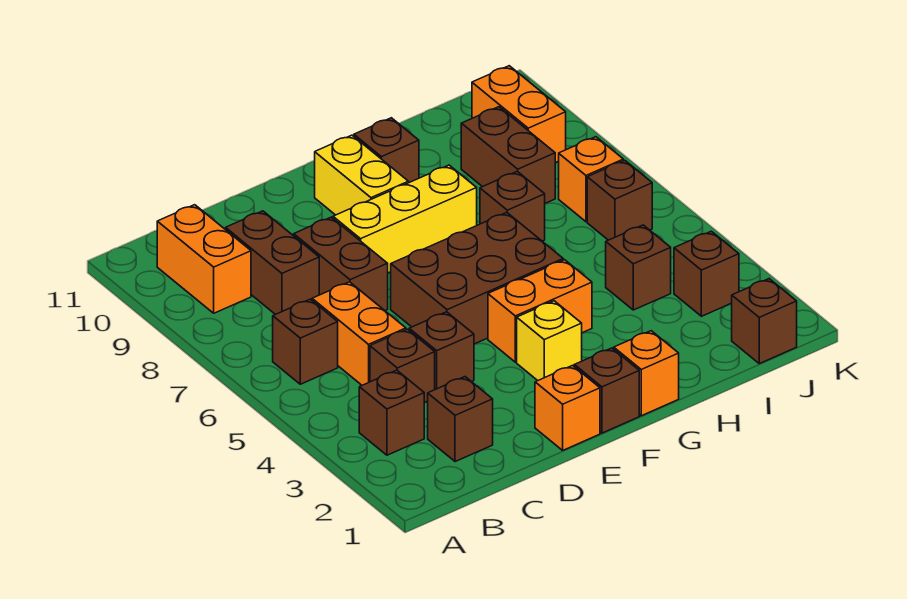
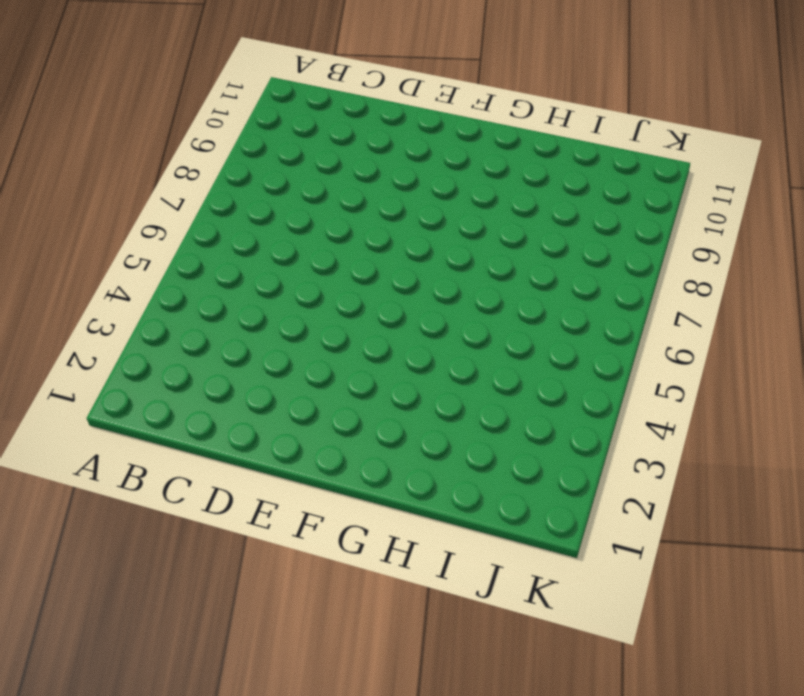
none -> brown brick B3 level 1
none -> brown brick B6 level 1
none -> orange brick B9:B10 level 1

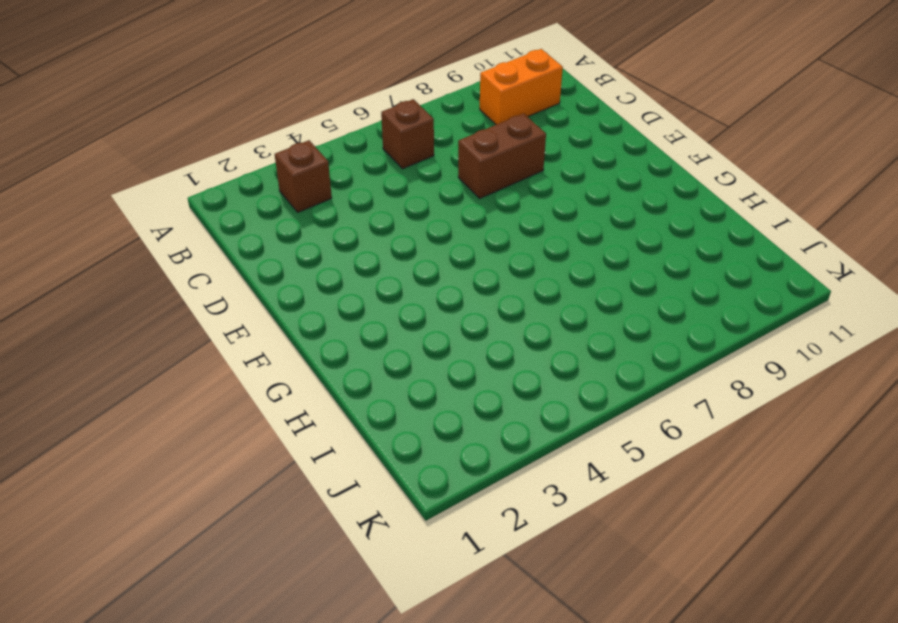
none -> brown brick C2 level 1
none -> brown brick C4 level 1
none -> orange brick C5:C6 level 1

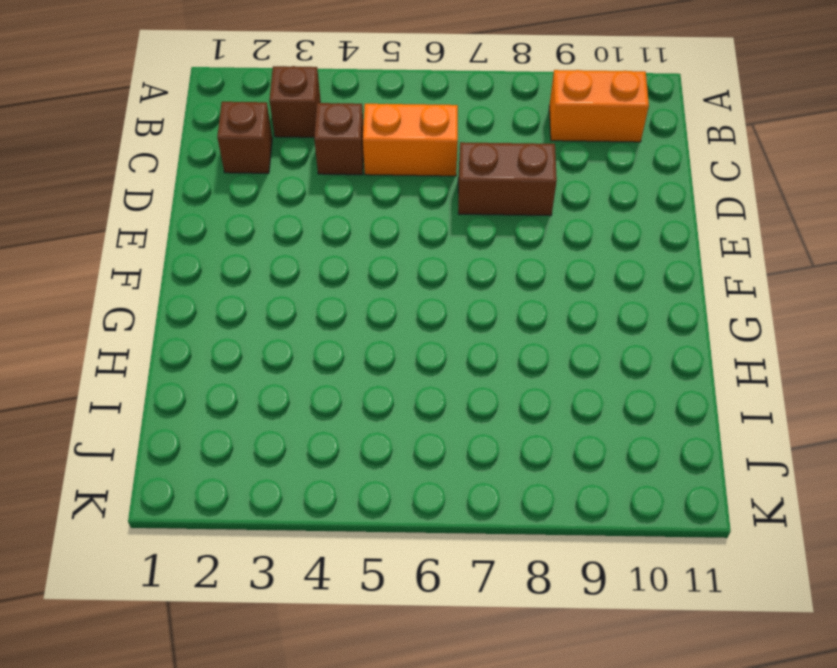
none -> brown brick B6 level 1
none -> brown brick C8:C9 level 1
none -> brown brick D4 level 1

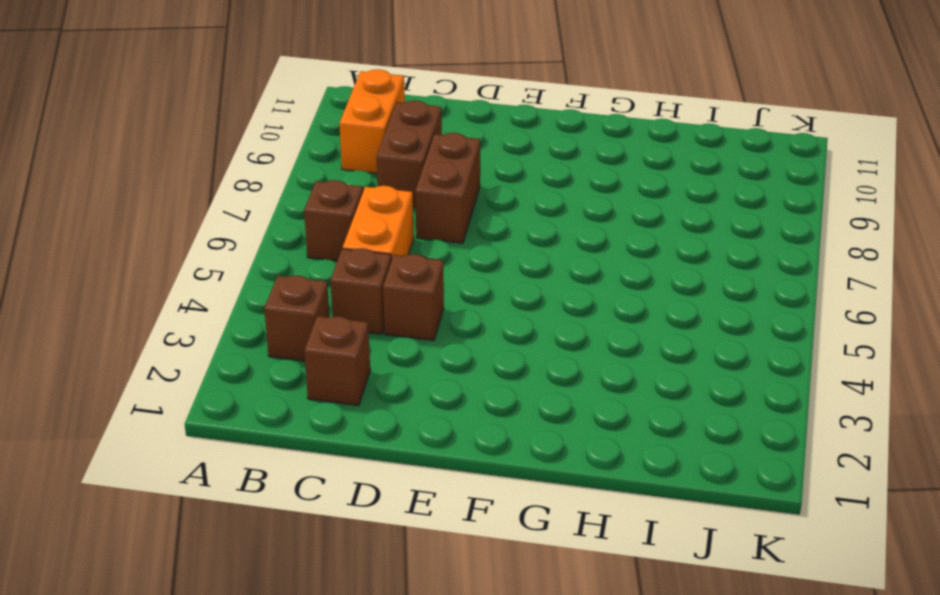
none -> orange brick E1 level 1
none -> brown brick E5:G6 level 1
none -> yellow brick E8:G8 level 1

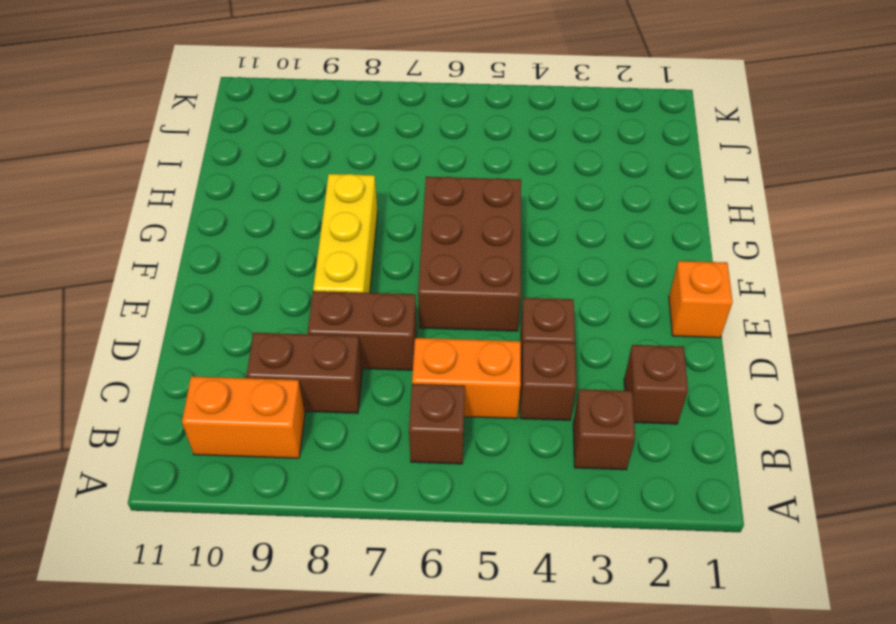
none -> brown brick F1 level 1
none -> yellow brick F3 level 1
none -> orange brick F4:G4 level 1

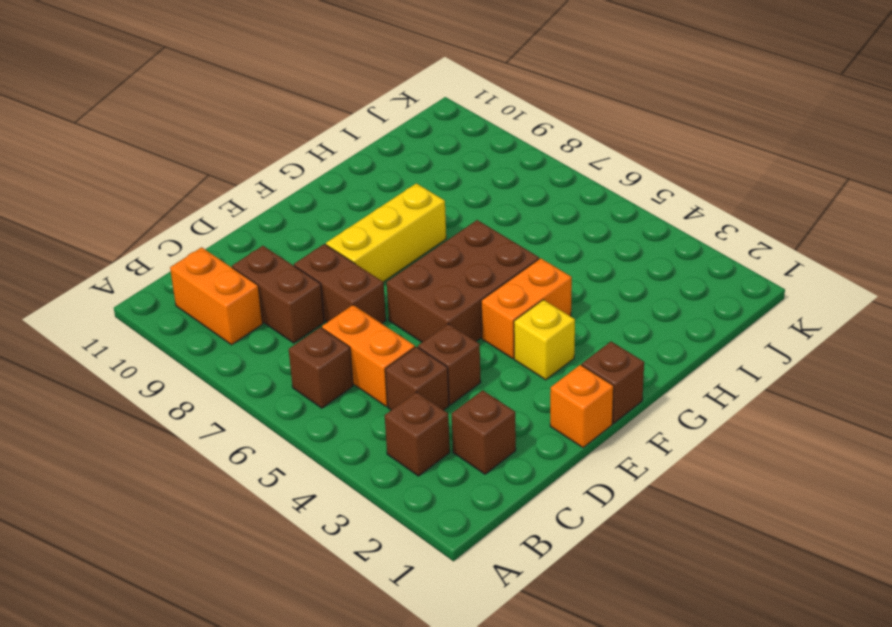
none -> yellow brick F9:F10 level 1
none -> orange brick G1 level 1
none -> brown brick G10 level 1

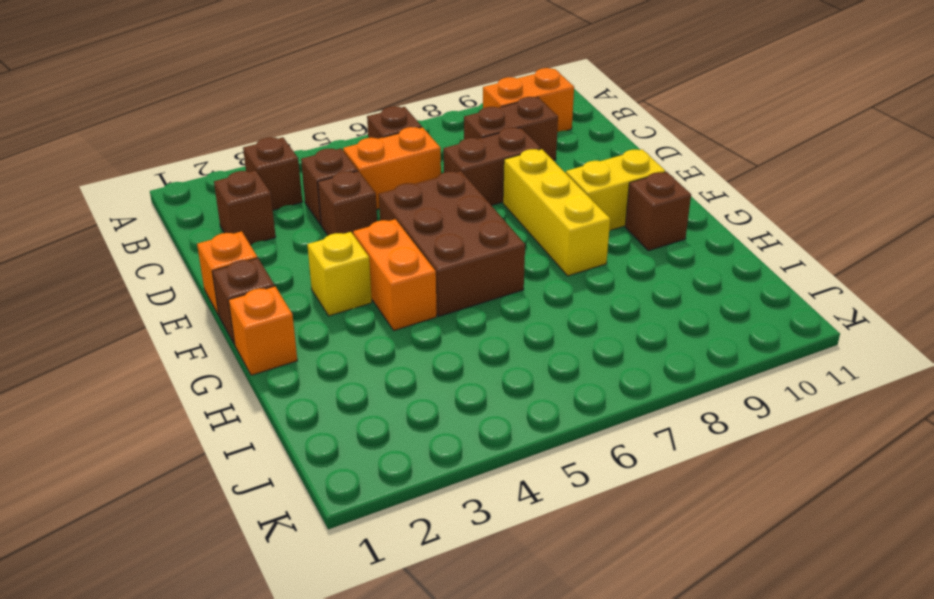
none -> brown brick H7 level 1
none -> brown brick I4 level 1
none -> brown brick I8:I9 level 1

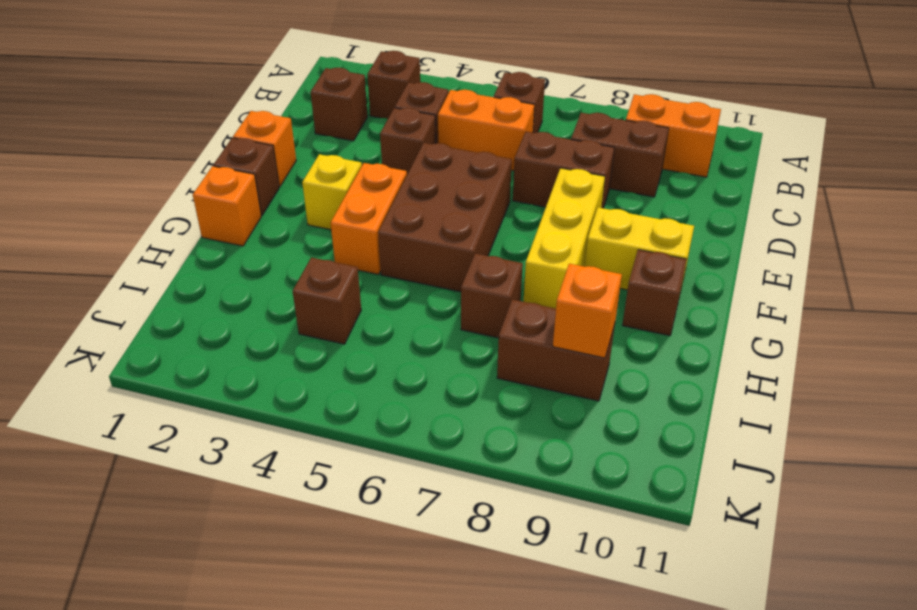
orange brick I9 level 2 -> orange brick J7 level 1
none -> brown brick J1 level 1
none -> brown brick J3 level 1
none -> brown brick J6 level 1

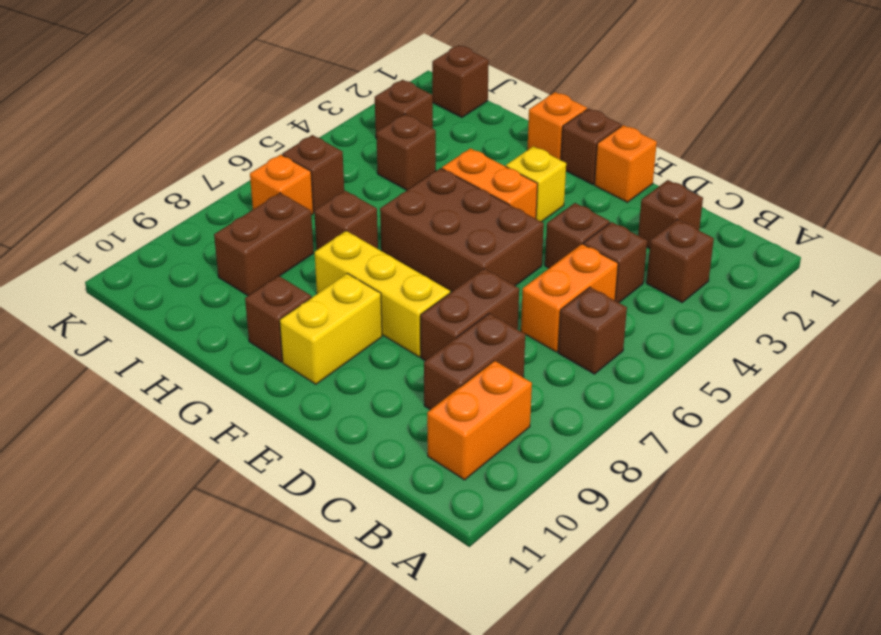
none -> orange brick J9:J10 level 1

